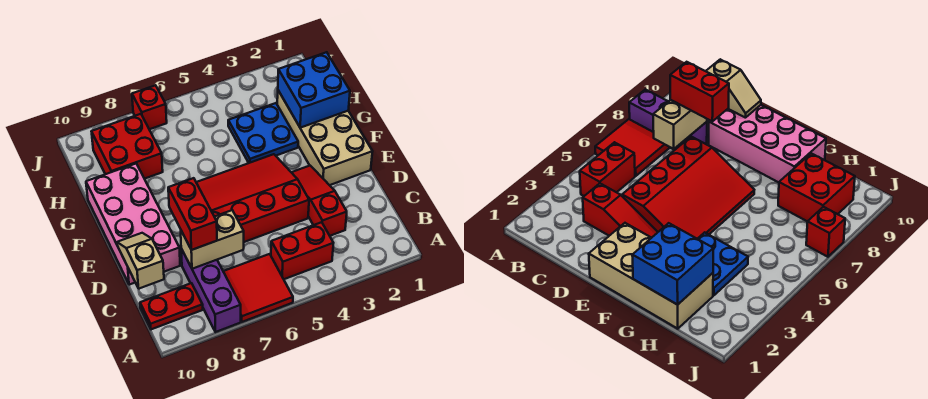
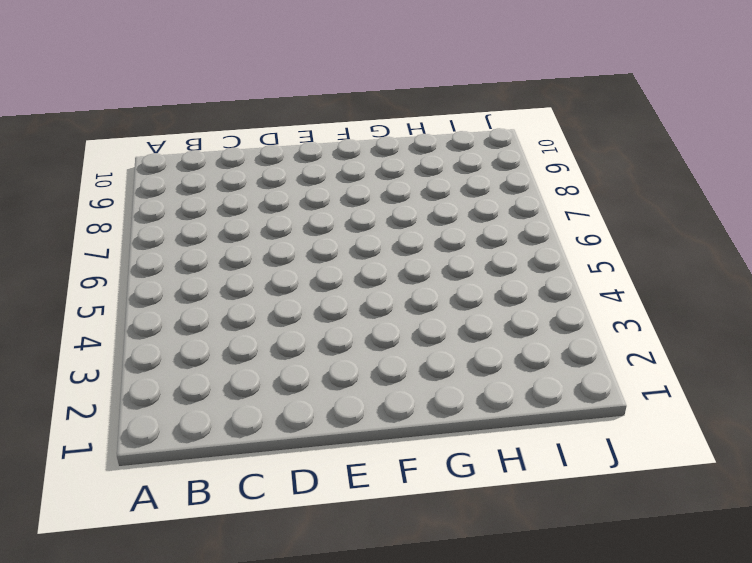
none -> red tile A6:B7 level 1
none -> purple brick A8:C8 level 1
none -> red brick B4:B5 level 1

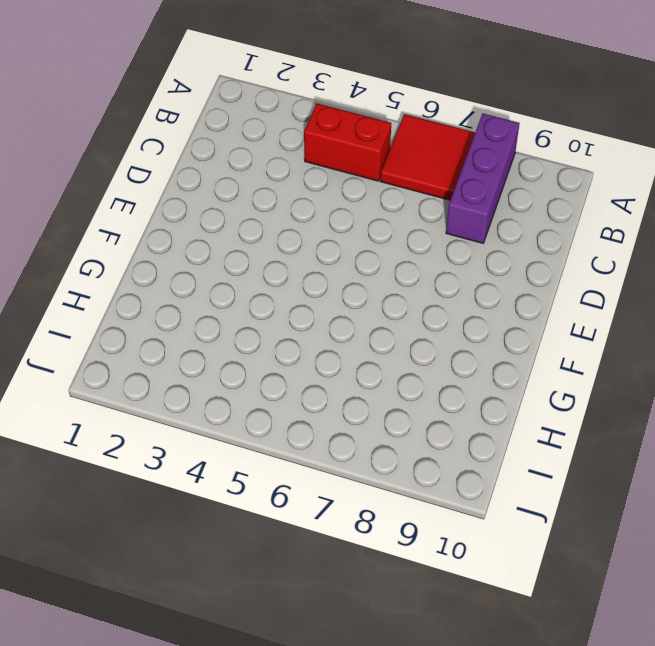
none -> red plate B9:B10 level 1
none -> red slope C3:E3 level 1 top C
none -> red slope D4:F7 level 1 top D

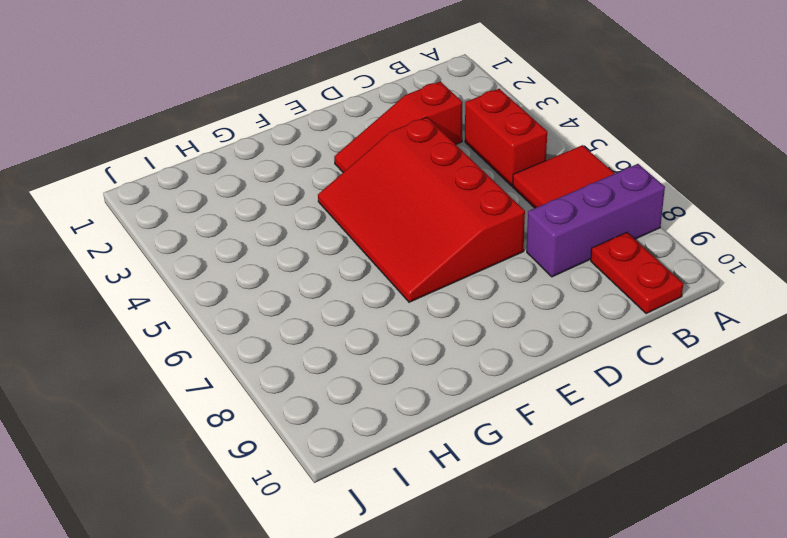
none -> pink brick D9:G10 level 1
none -> tan brick E1:H2 level 1
none -> blue plate G3:H4 level 1

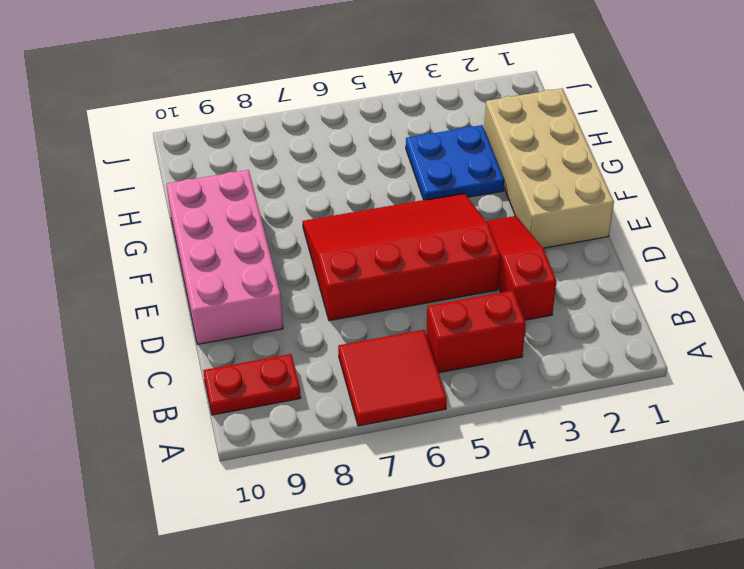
none -> purple brick A8:C8 level 1
none -> red brick H8:I9 level 1
none -> red brick J7 level 1

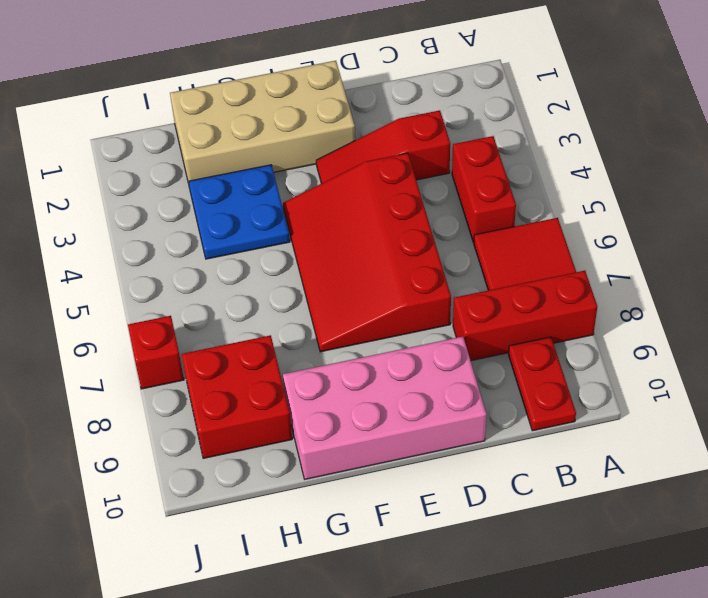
red brick A8:C8 level 1 -> purple brick A8:C8 level 1
none -> tan brick C7:C8 level 2
none -> tan slope C10:D10 level 2 top C
none -> blue brick G1:H2 level 2

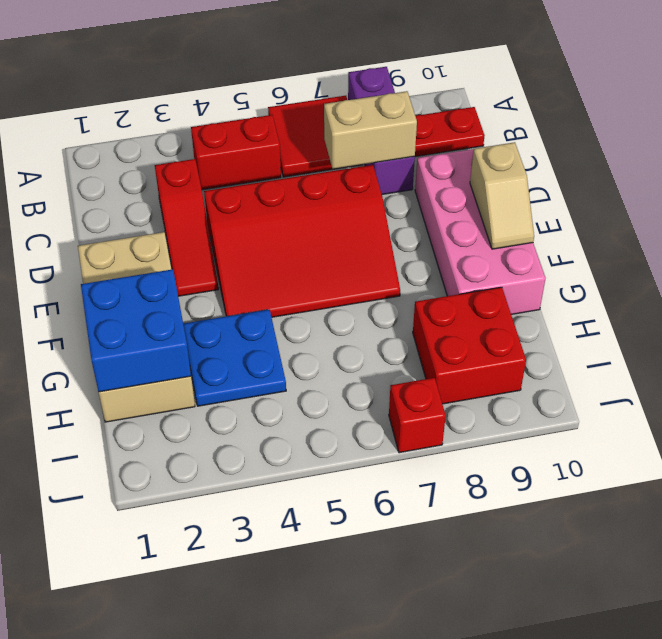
tan slope E10:F10 level 2 top E -> tan slope C10:D10 level 2 top C
none -> red brick C8:D8 level 3

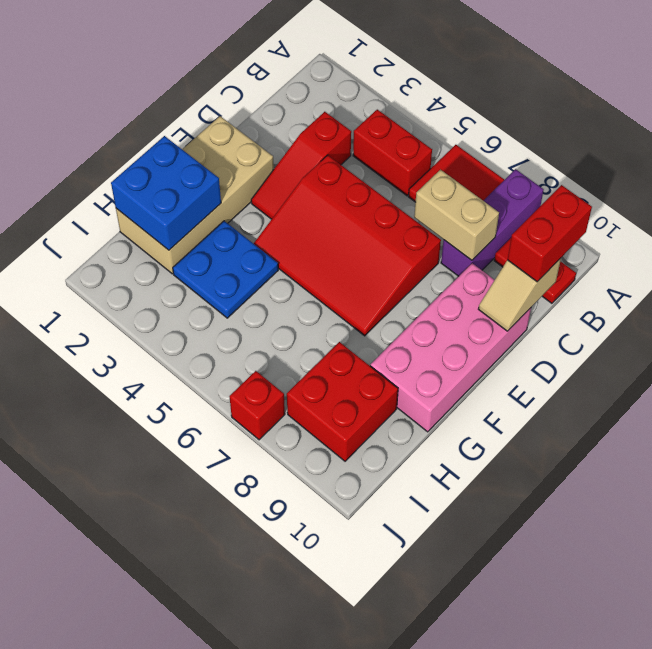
red brick B10:C10 level 3 -> red brick C8:D8 level 3

